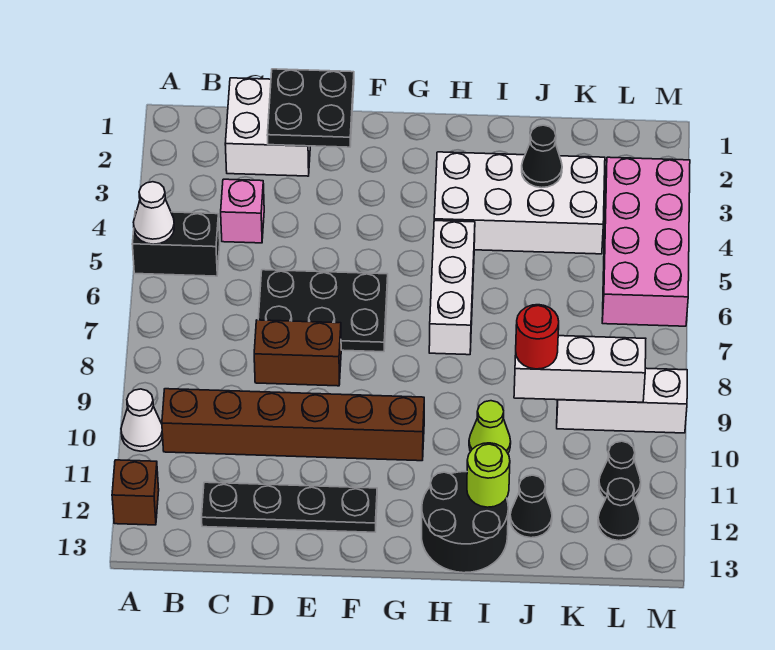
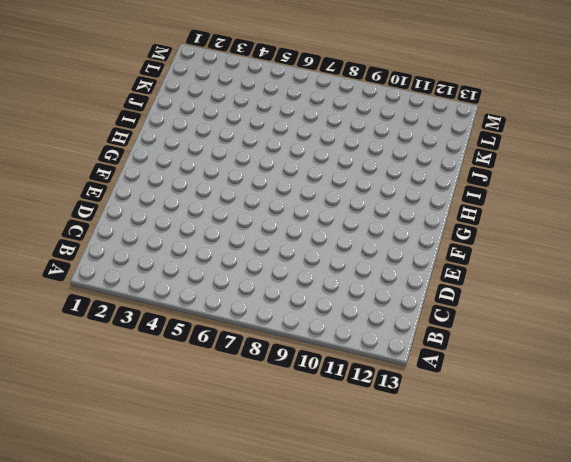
none -> black brick A5:B5 level 1
none -> white cone A10 level 1
none -> brown brick A12 level 1

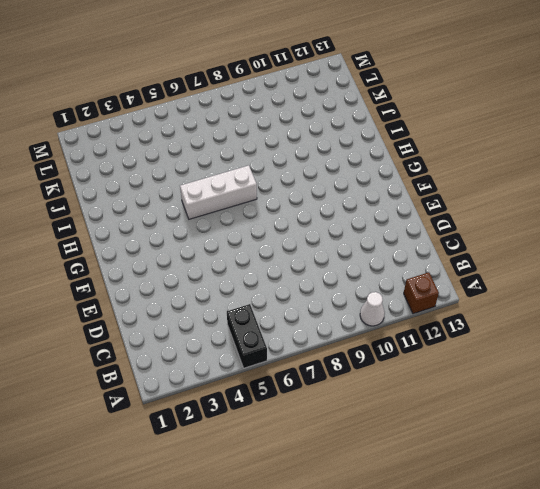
none -> brown brick B10:G10 level 1
none -> white brick C1:D2 level 1
none -> pink brick C4 level 1

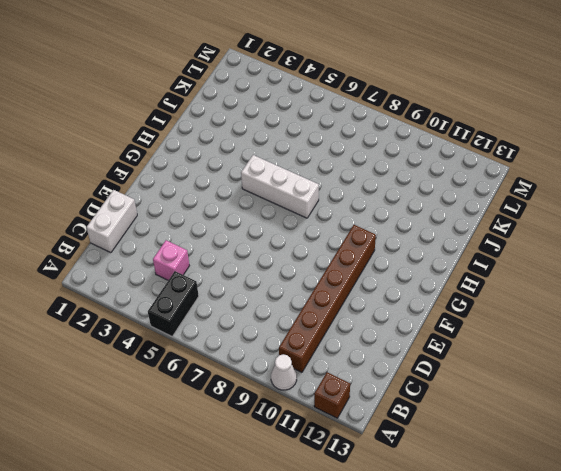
white brick C1:D1 level 1 -> white brick C1:D2 level 1
none -> black plate C12:F12 level 1
none -> black plate D6:F7 level 1
none -> brown brick D8:E8 level 1

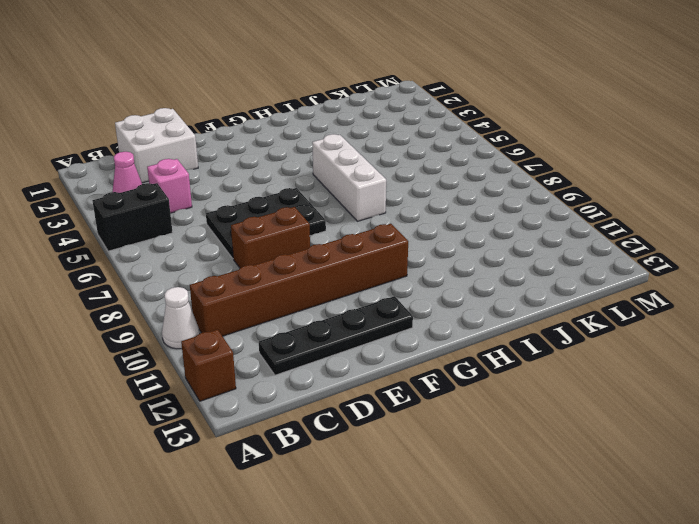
pink cone B3 level 1 -> none
none -> white brick H3:K4 level 1
none -> black round brick H12:I13 level 1
none -> lime cone I10 level 1

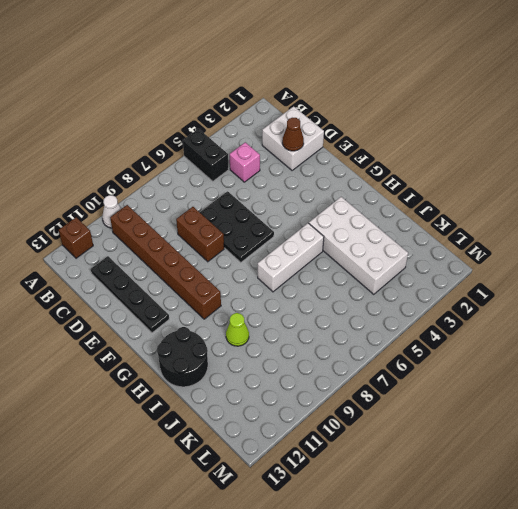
brown cone D2 level 2 -> black plate D1:E2 level 2
none -> black cone J12 level 1
none -> white brick K9:M9 level 1
none -> pink brick L3:M6 level 1

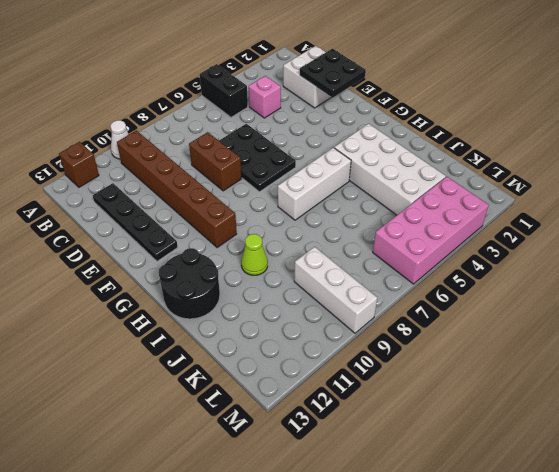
none -> black cone J12 level 1
none -> black cone L11 level 1
none -> black cone L12 level 1

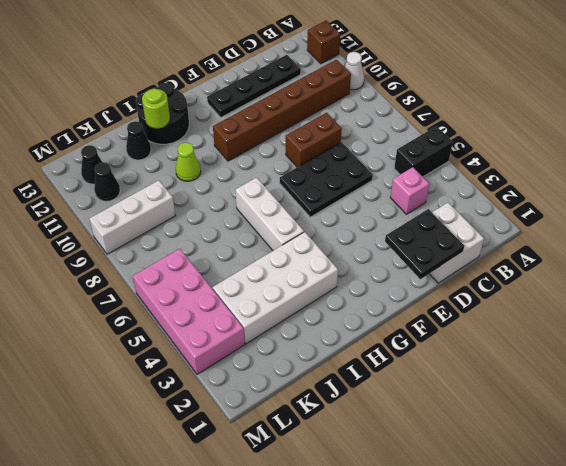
none -> white cone A5 level 2
none -> black cone J3 level 2
none -> white brick J9:L9 level 2

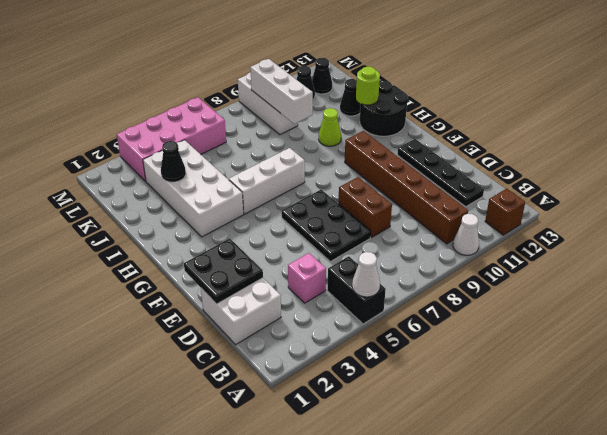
none -> red round brick J9 level 3

